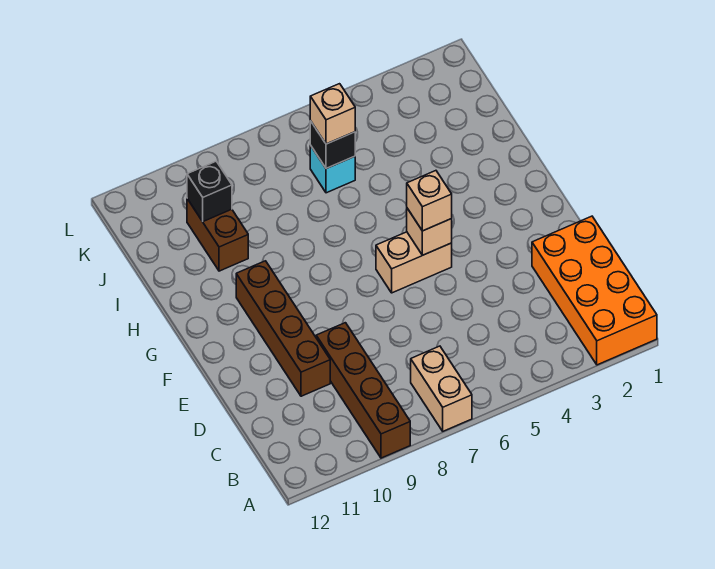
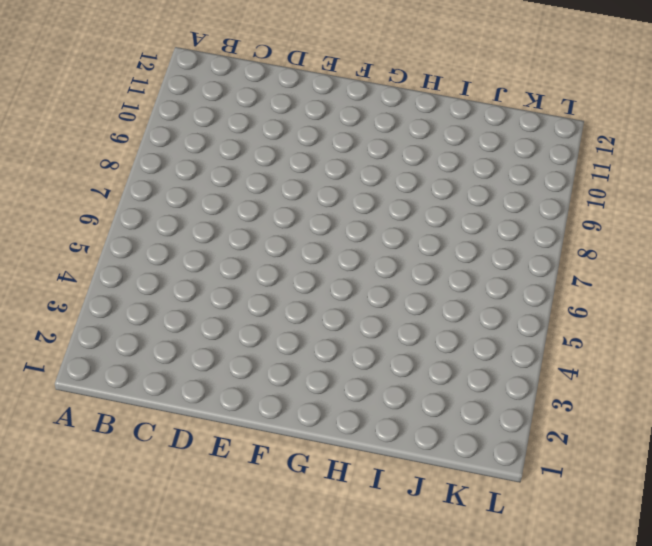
none -> orange brick A1:D2 level 1
none -> tan brick A7:B7 level 1
none -> brown brick A9:D9 level 1

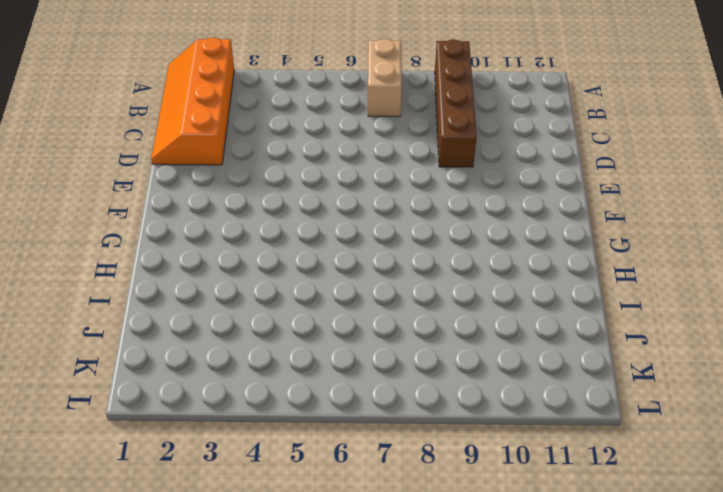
orange slope A1:D2 level 1 top 2 -> orange brick A1:D2 level 1
none -> brown brick D10:G10 level 1
none -> tan brick F5:F6 level 1
none -> brown brick I10:J10 level 1

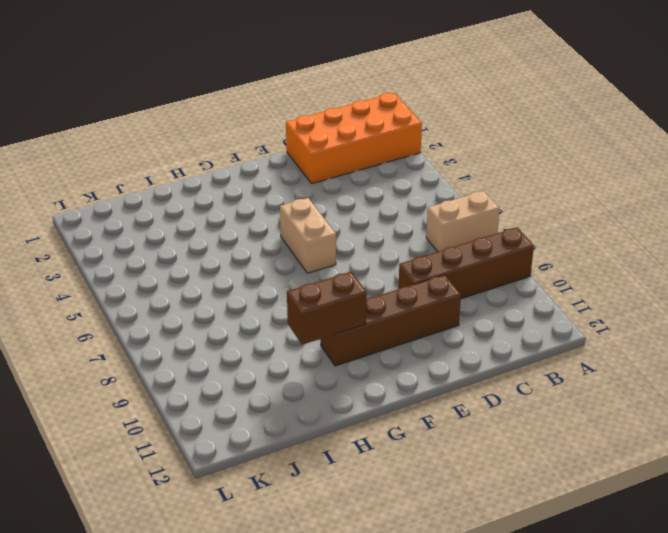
brown brick G10:H10 level 2 -> brown brick I10:J10 level 1
none -> cyan brick J6 level 1
none -> tan brick F5 level 2
none -> black brick J6 level 2

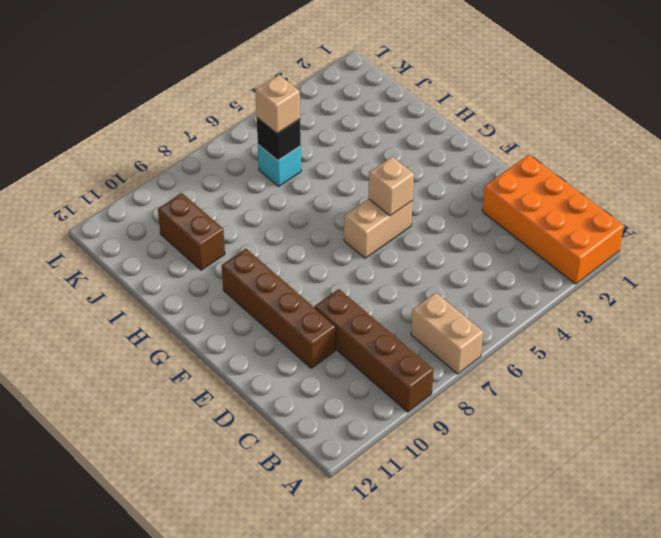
none -> black brick J10 level 2
none -> tan brick F5 level 3

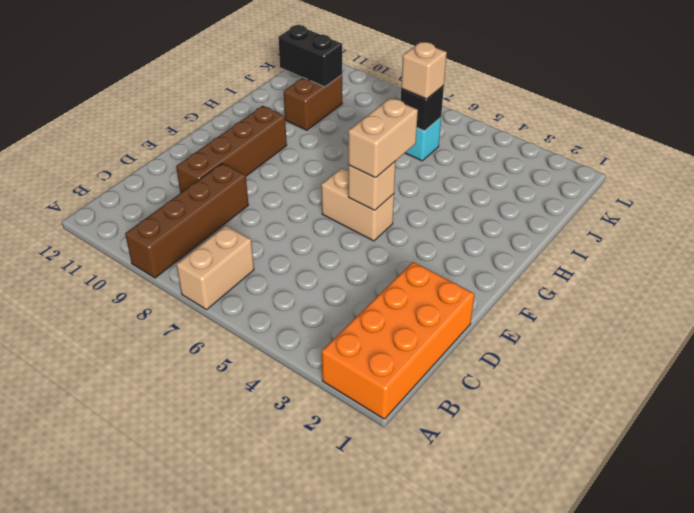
tan brick F5:G5 level 3 -> tan brick F5 level 3
black brick J10:J11 level 2 -> black brick J10 level 2

